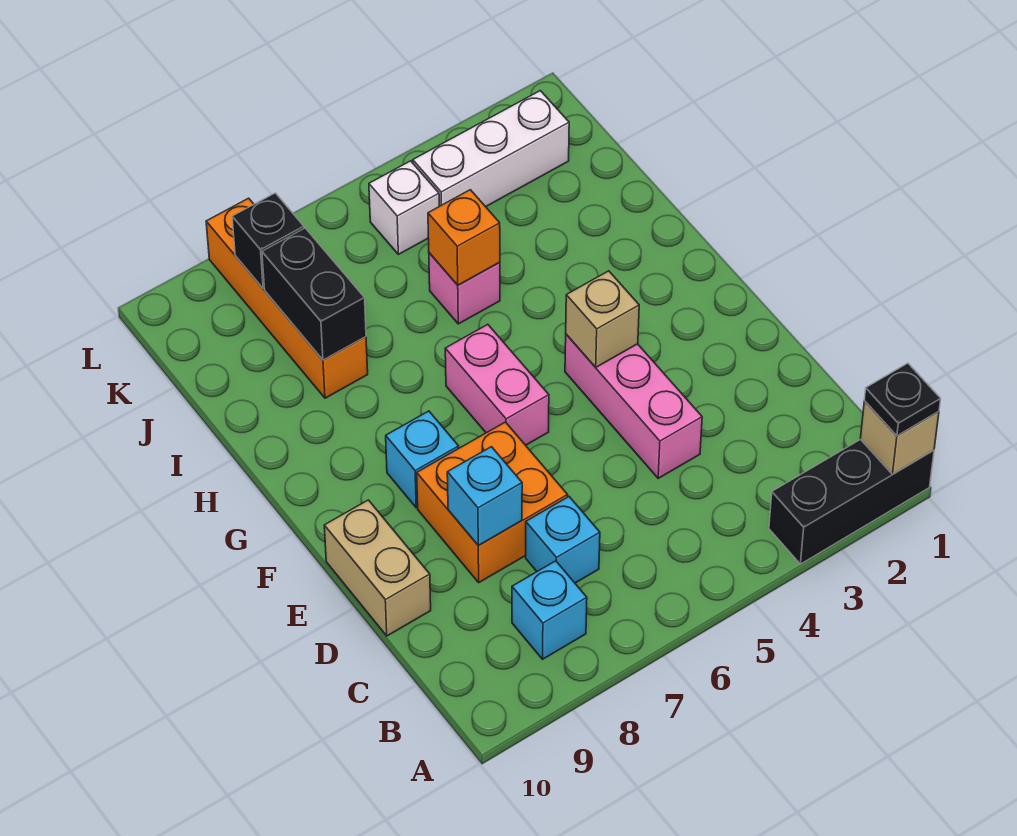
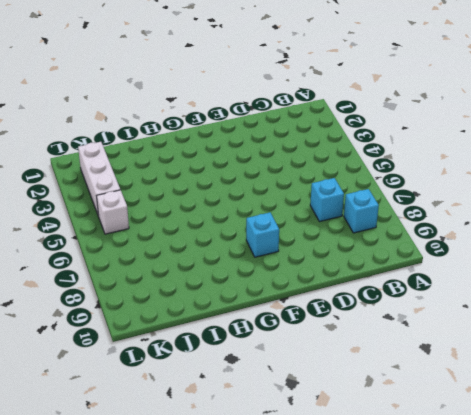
none -> black brick A1:A3 level 1
none -> pink brick D4:F4 level 1
none -> orange brick D7:E8 level 1

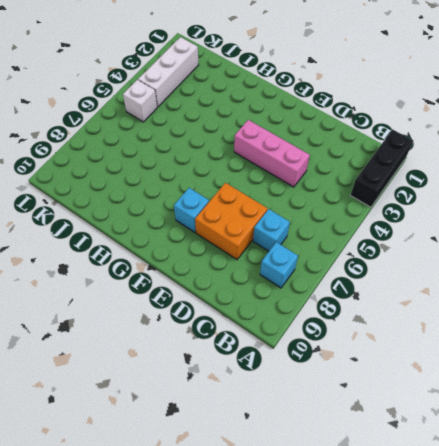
none -> tan brick D10:E10 level 1
none -> pink brick F6:G6 level 1
none -> pink brick I5 level 1

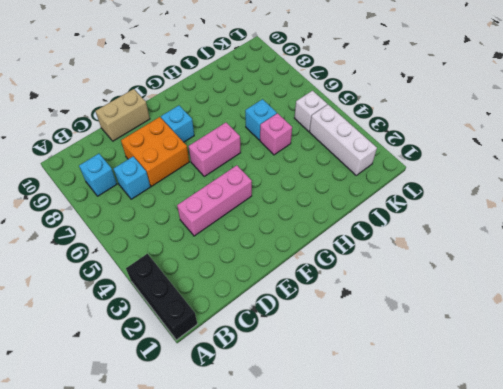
cyan brick I6 level 1 -> cyan brick D8 level 2
none -> orange brick I8:L8 level 1
none -> tan brick A1 level 2
none -> tan brick F4 level 2

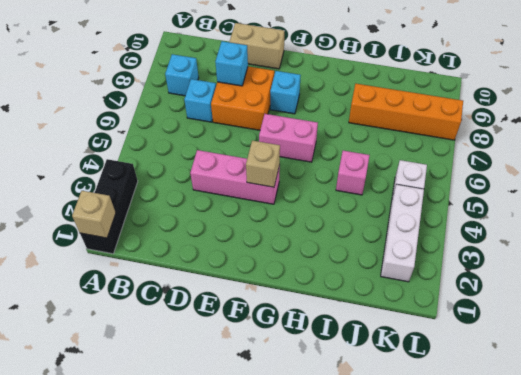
none -> orange brick I5 level 2
none -> black brick I8:J8 level 2
none -> black brick K8 level 2

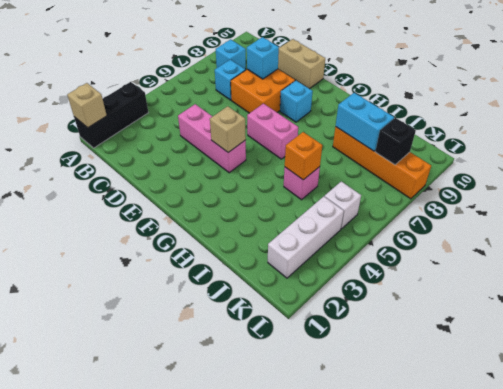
cyan brick I8:J8 level 2 -> black brick I8:J8 level 2
none -> black plate A1 level 3

